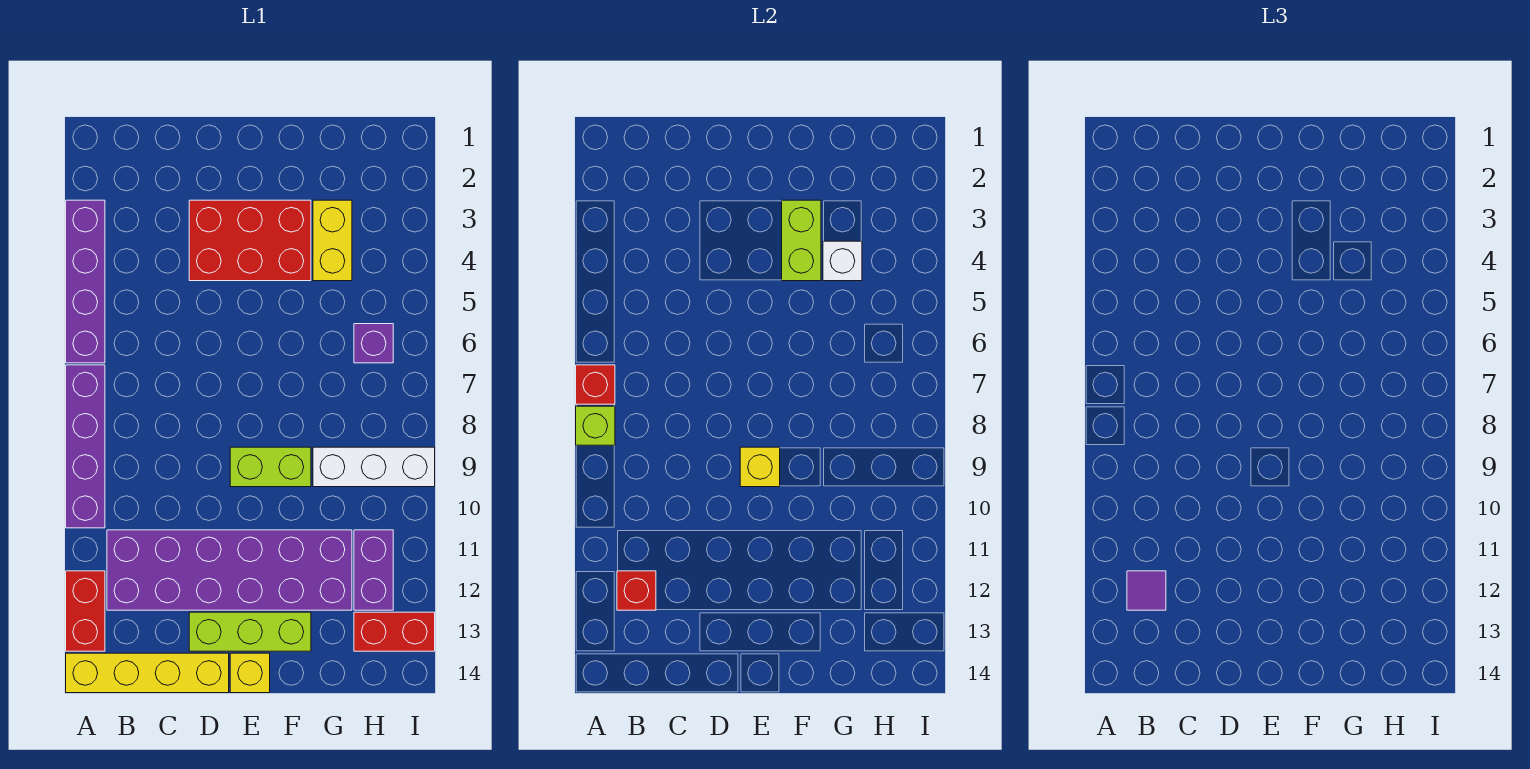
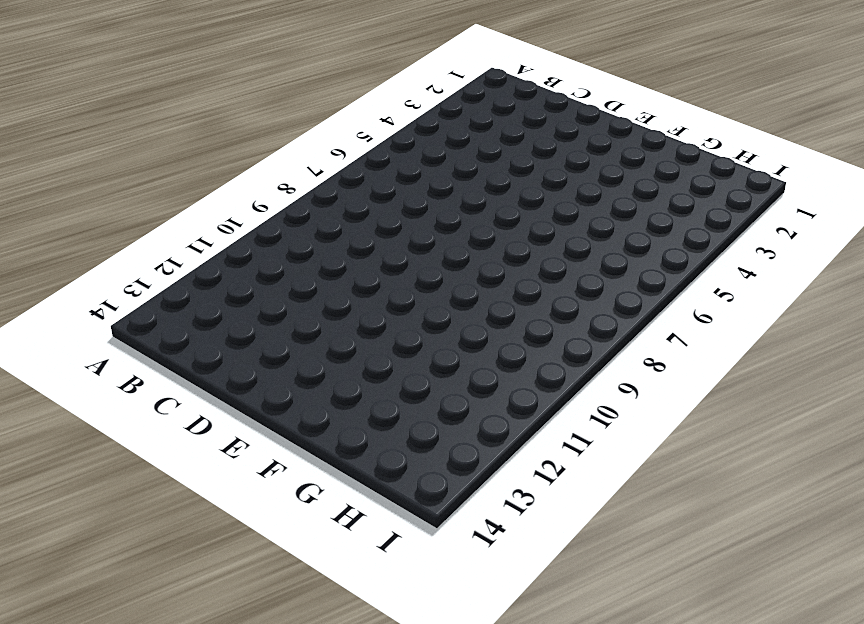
none -> purple brick A3:A6 level 1
none -> purple brick A7:A10 level 1
none -> red brick A12:A13 level 1

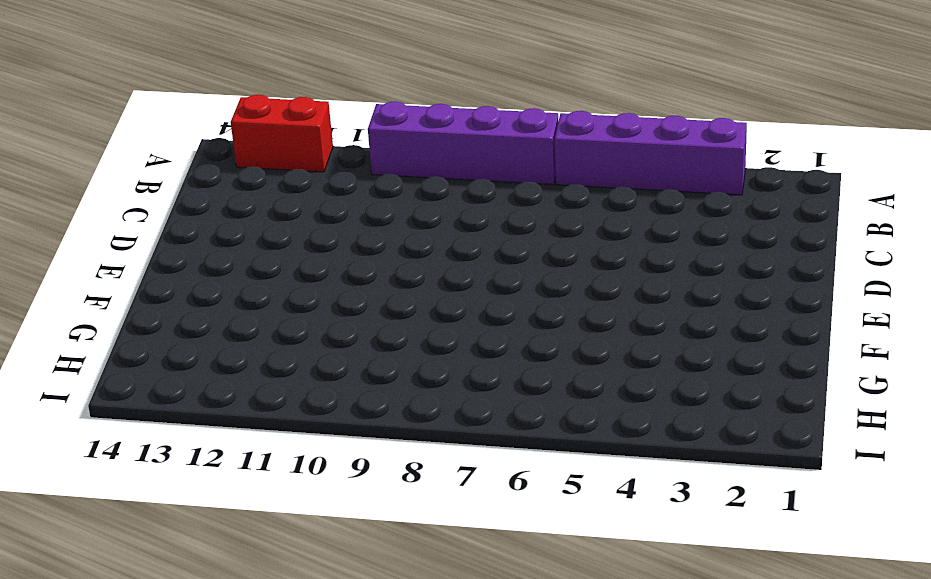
none -> yellow brick A14:D14 level 1
none -> purple brick B11:G12 level 1
none -> red brick D3:F4 level 1

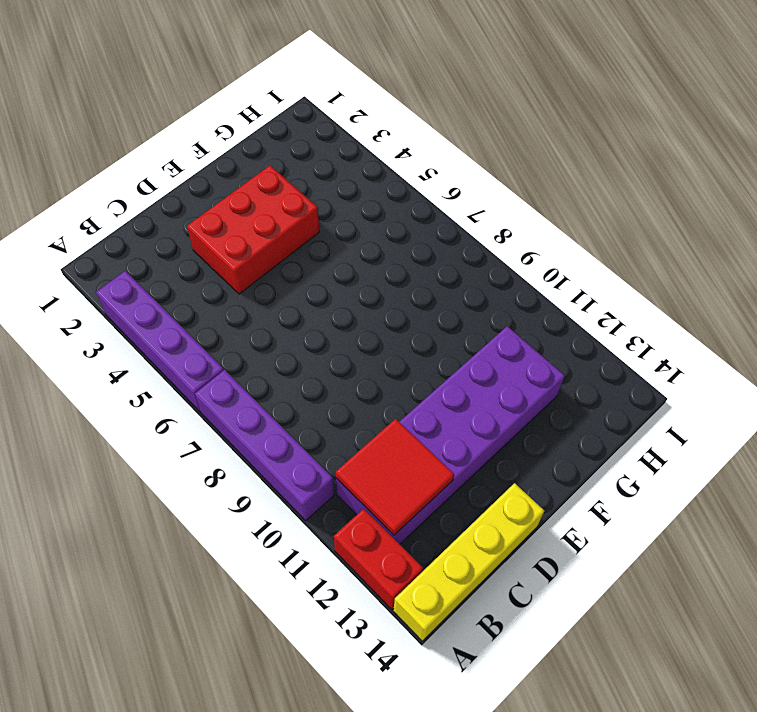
red tile B11:C12 level 2 -> red brick B12 level 2
none -> lime brick D13:F13 level 1
none -> lime brick E9:F9 level 1
none -> yellow brick E14 level 1

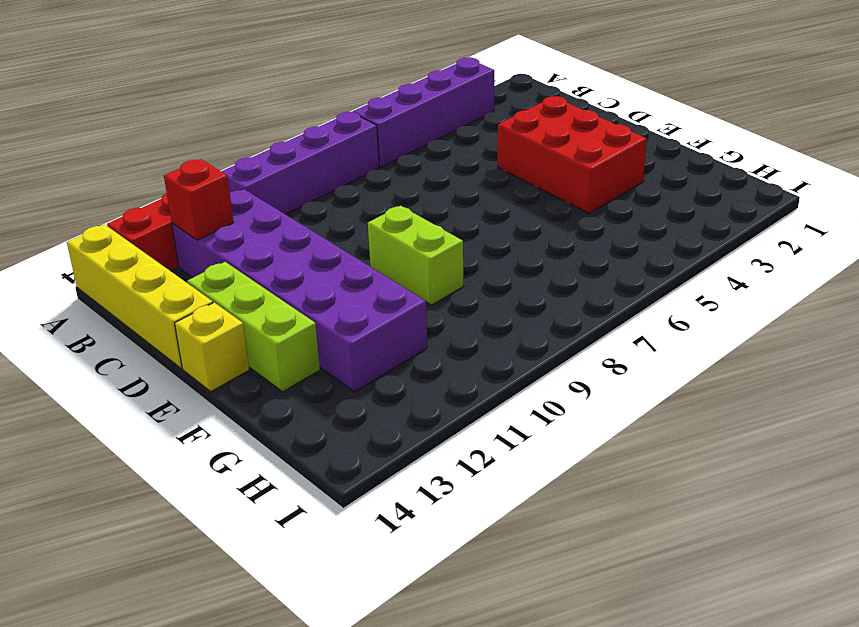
none -> yellow brick G3:G4 level 1
none -> white brick G9:I9 level 1
none -> purple brick H6 level 1

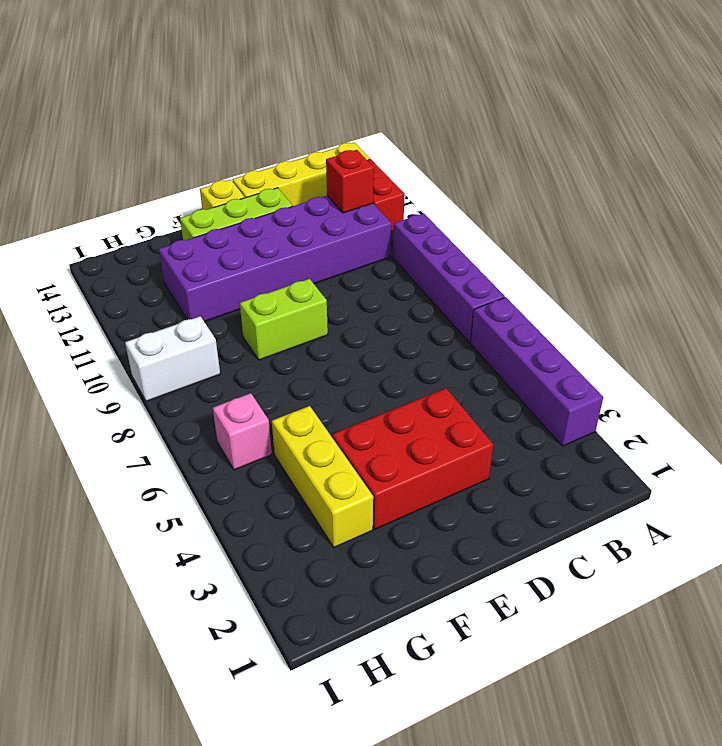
yellow brick G3:G5 level 1 -> yellow brick G3:G4 level 1
pink brick H6 level 1 -> purple brick H6 level 1
white brick H9:I9 level 1 -> white brick G9:I9 level 1
none -> purple brick H11:H12 level 1
none -> red brick H13:I13 level 1
none -> red brick A7 level 2

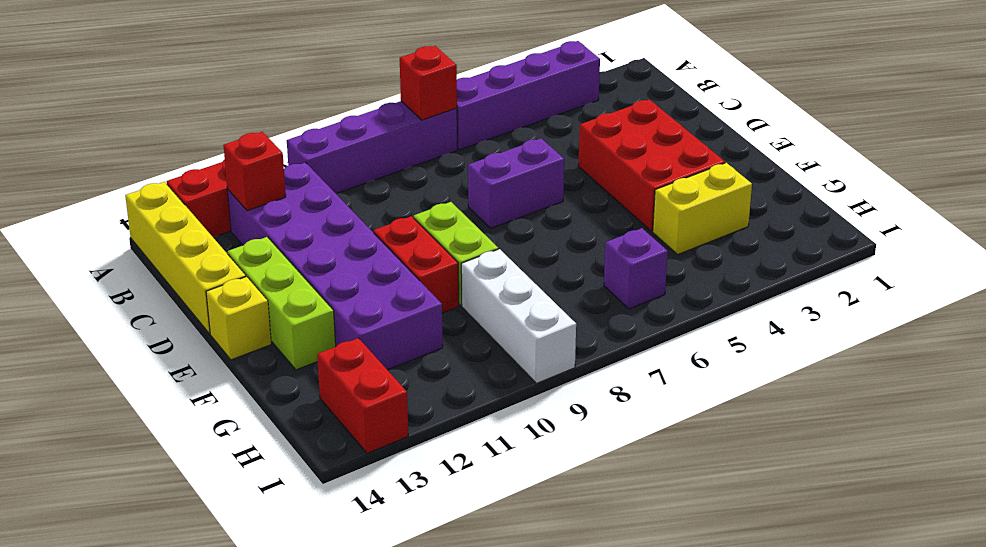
purple brick D6:D7 level 1 -> purple brick H11:H12 level 1
red brick E10:F10 level 1 -> none
none -> lime brick A8 level 2
none -> yellow brick E9 level 2
none -> lime brick F3:F4 level 2

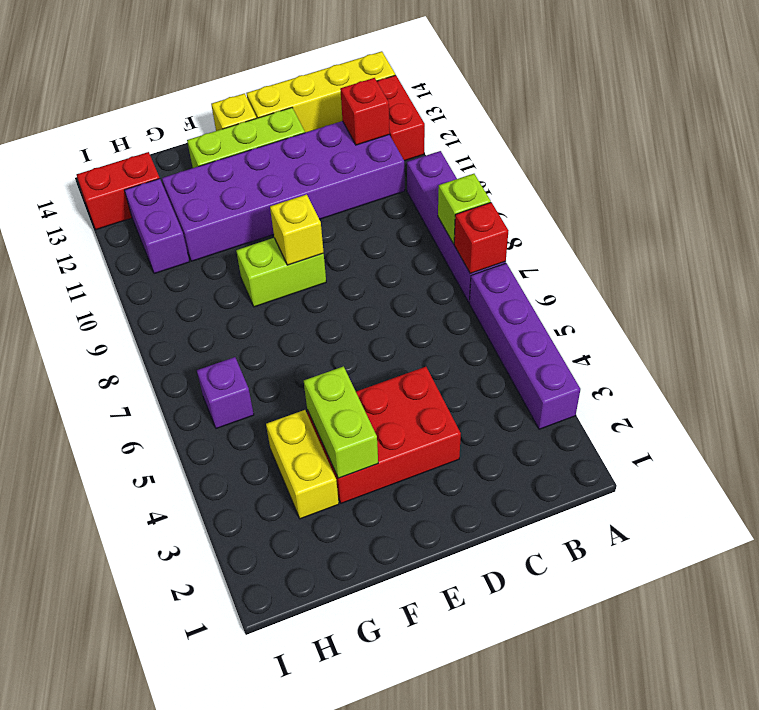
none -> white brick G9:I9 level 1
none -> white brick G4 level 2
none -> purple tile B12 level 3

